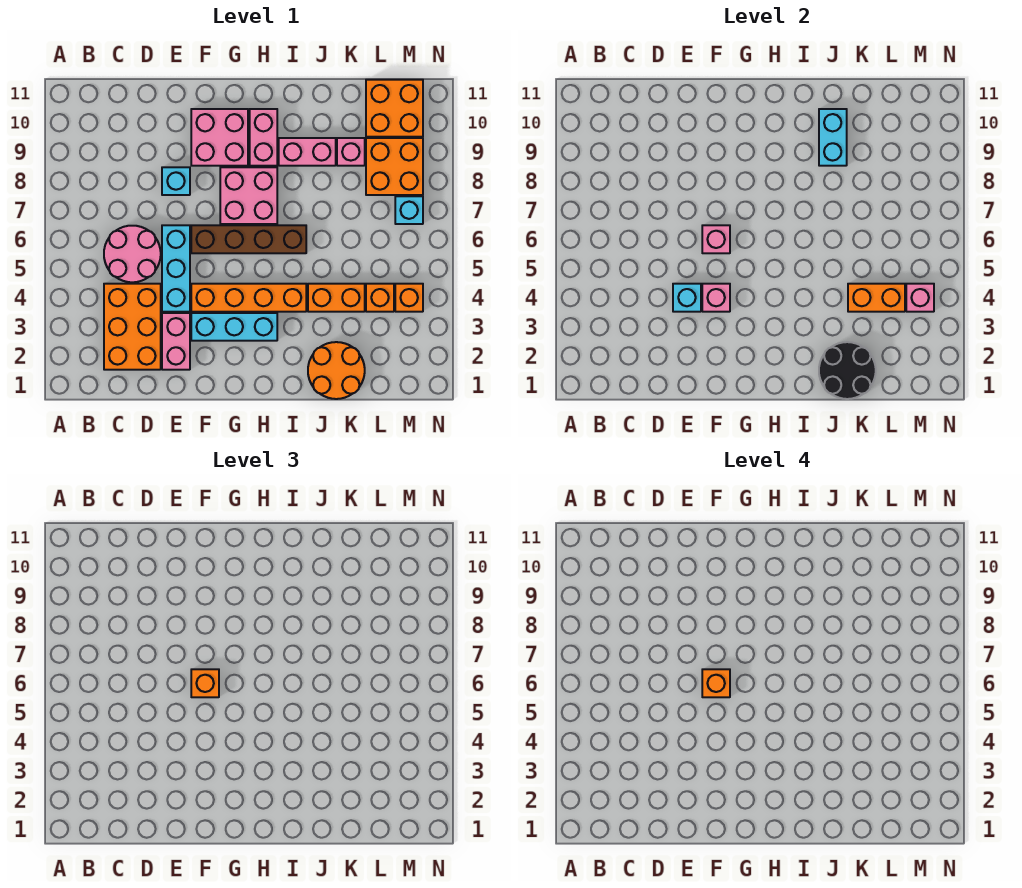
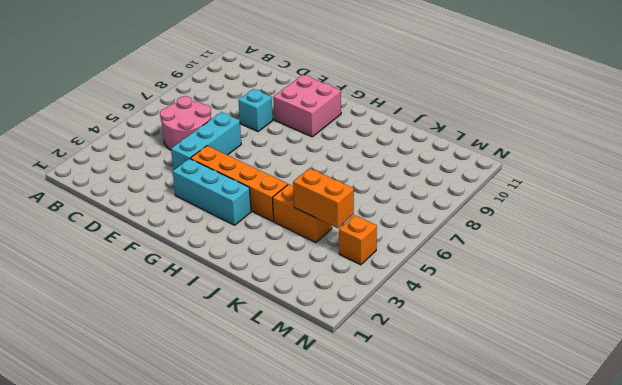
none -> orange brick C2:D4 level 1
none -> pink brick E2:E3 level 1
none -> brown brick F6:I6 level 1

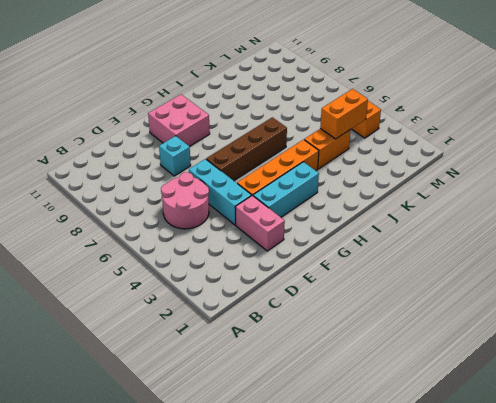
none -> orange brick C2:D4 level 1
none -> pink brick G7:H8 level 1
none -> pink brick H9:H10 level 1

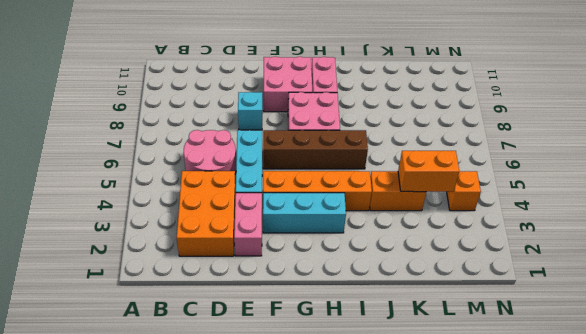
none -> pink brick I9:J9 level 1
none -> orange round brick J1:K2 level 1
none -> pink brick K9 level 1

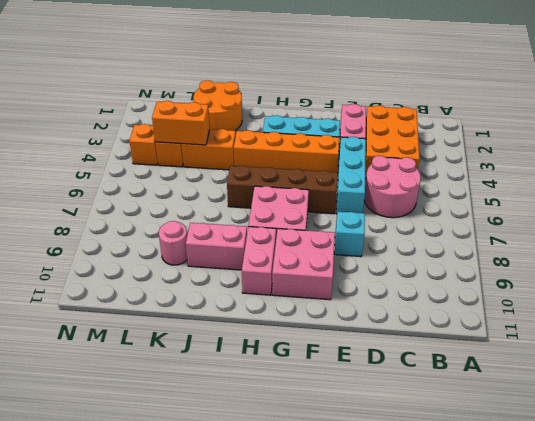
pink round brick K9 level 1 -> pink brick K9 level 1
none -> orange brick L8:M9 level 1
none -> orange brick L10:M11 level 1
none -> cyan brick M7 level 1

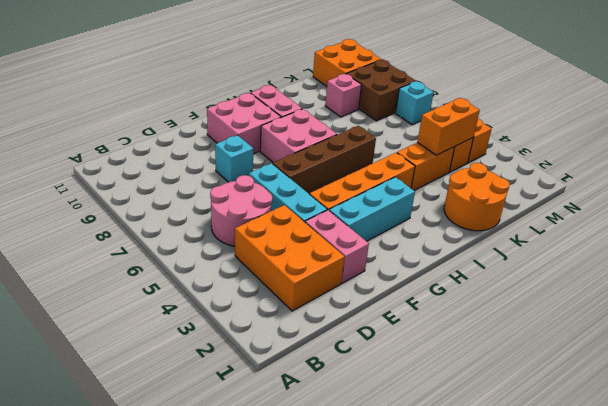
brown brick L8:M9 level 1 -> orange brick L8:M9 level 1
none -> pink brick I9:J9 level 1
none -> cyan brick E4 level 2
none -> pink brick F4 level 2

